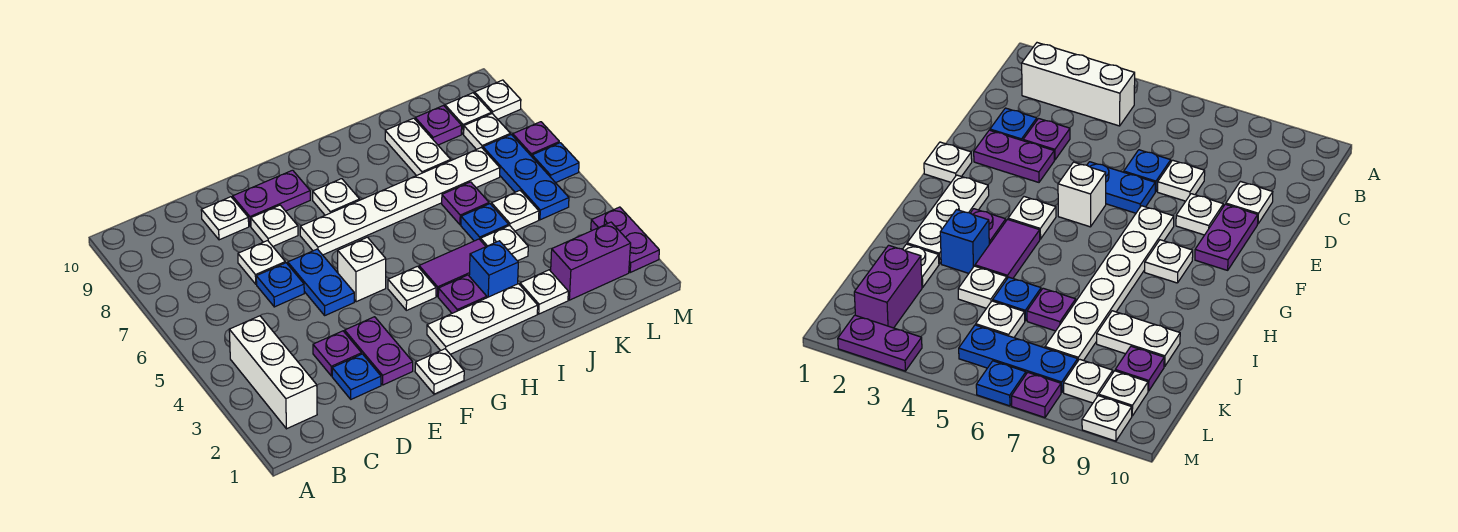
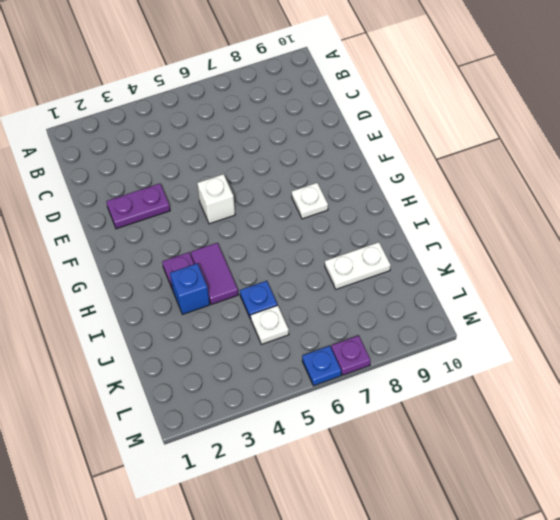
none -> white brick B2:B4 level 1
none -> blue plate D2 level 1
none -> purple plate D3 level 1
none -> blue plate D6 level 1

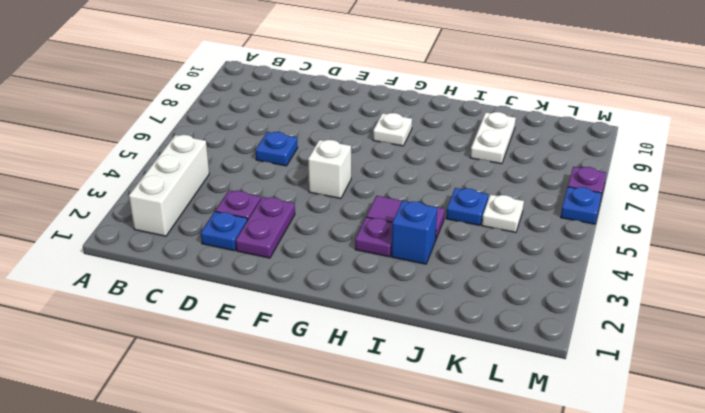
none -> white plate D7 level 1
none -> white plate D9 level 1
none -> blue plate E5:E6 level 1
none -> white plate E8 level 1

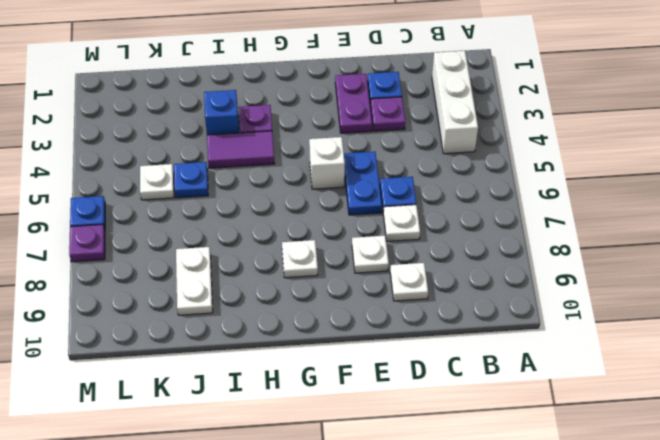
none -> purple plate E9:F9 level 1
none -> white plate F1 level 1
none -> white plate F7:K7 level 1
none -> white plate G2:I2 level 1

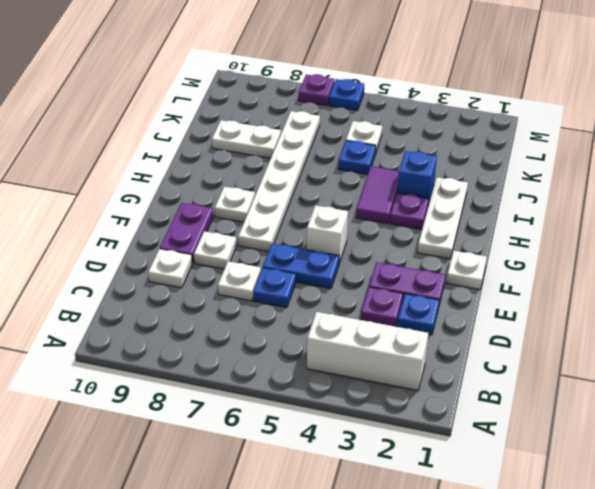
none -> white plate G4 level 1
none -> white plate J2 level 1
none -> white plate J4 level 1
none -> purple plate J6 level 1

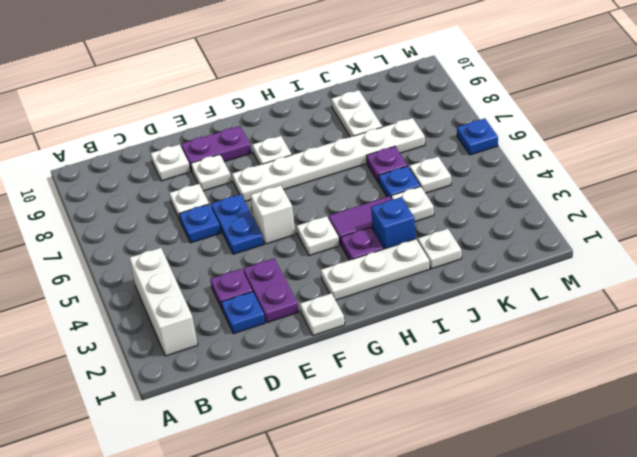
none -> purple brick K2:L2 level 1
none -> purple plate K9 level 1
none -> blue plate L5:L7 level 1
none -> white plate L8 level 1

